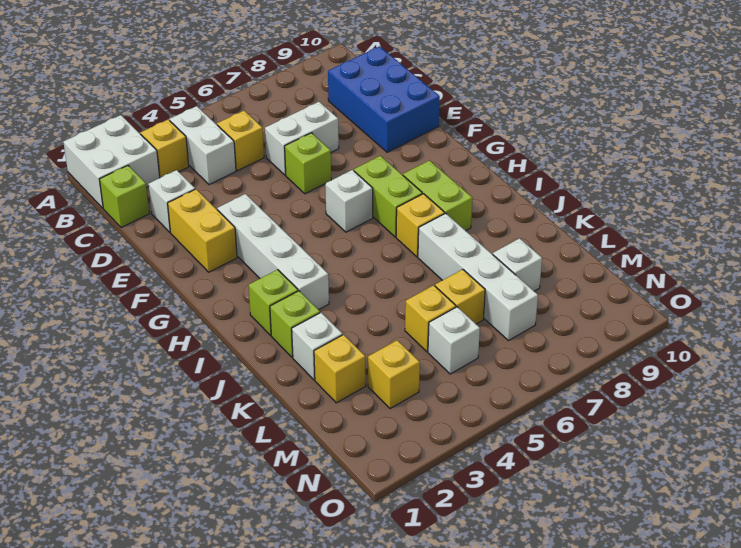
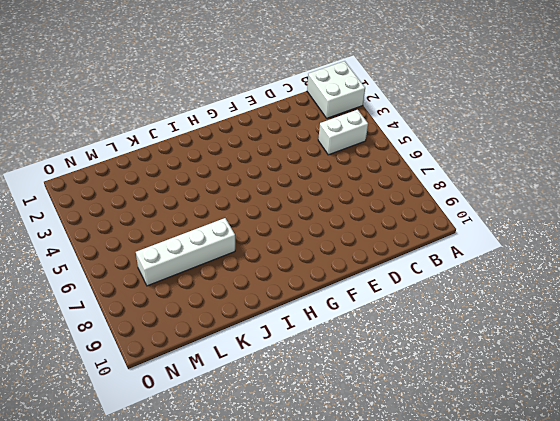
none -> yellow brick B3 level 1
none -> lime brick C1 level 1
none -> yellow brick C5 level 1

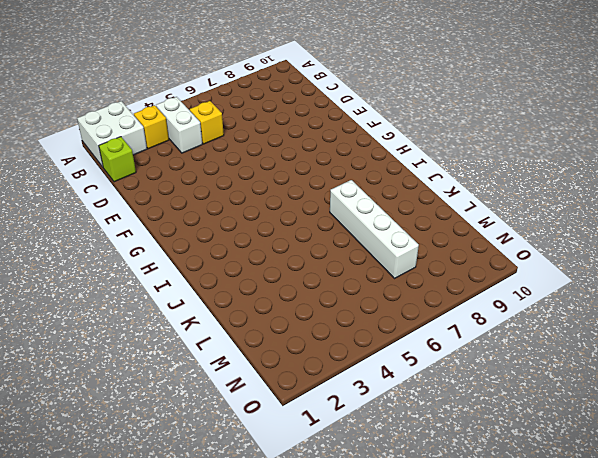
none -> blue brick C9:E10 level 1
none -> white brick D2 level 1
none -> white brick D6:D7 level 1

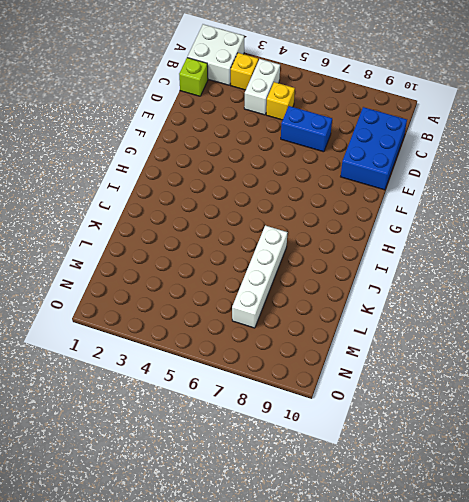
blue brick D6:D7 level 1 -> white brick D6:D7 level 1
none -> white brick D2 level 1
none -> yellow brick E2:F2 level 1
none -> lime brick E6 level 1

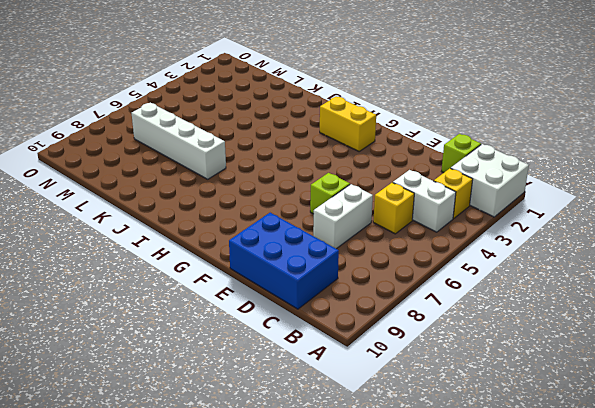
yellow brick G2:H2 level 1 -> yellow brick E2:F2 level 1
none -> white brick D2 level 1
none -> white brick F3:I3 level 1
none -> white brick G6 level 1

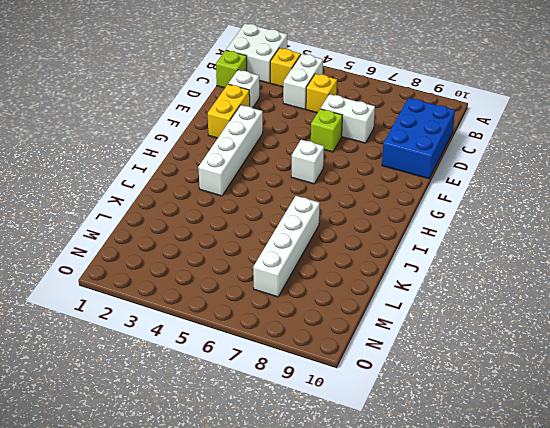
none -> lime brick G7:H7 level 1
none -> lime brick H8:I8 level 1
none -> lime brick I2 level 1

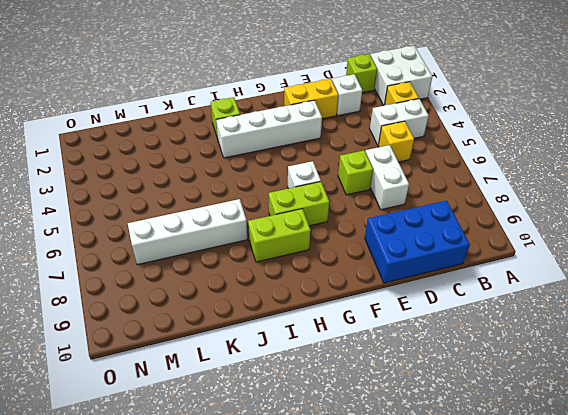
none -> yellow brick I7 level 1
none -> lime brick J2 level 1
none -> white brick K2 level 1

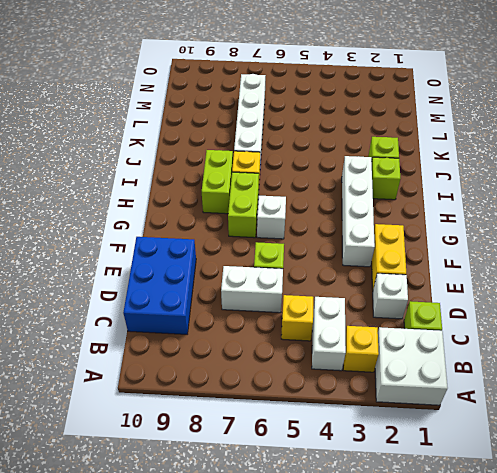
none -> white brick K2 level 1
none -> yellow brick L2 level 1
none -> yellow brick L5 level 1

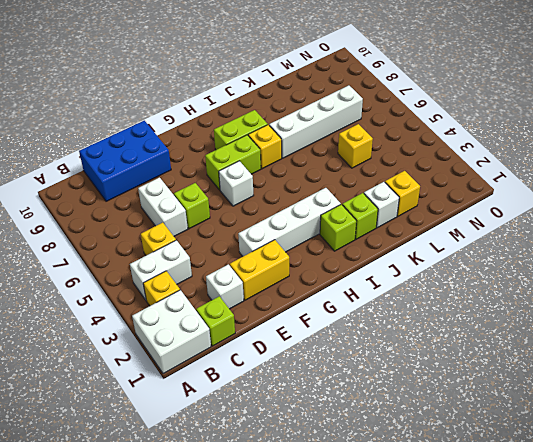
none -> yellow brick L6 level 1
none -> white brick L8 level 1
none -> yellow brick M3 level 1

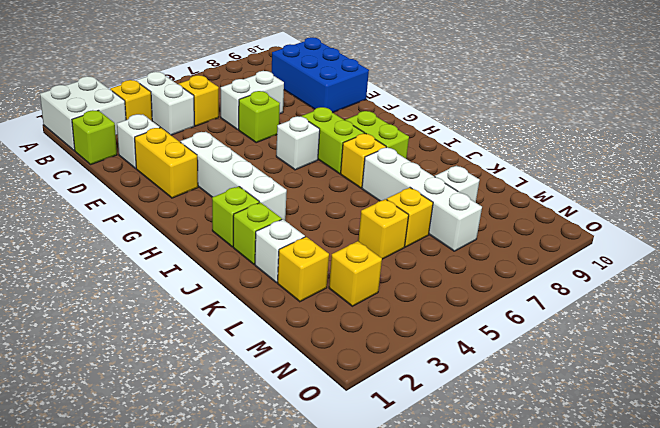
none -> white brick M5 level 1

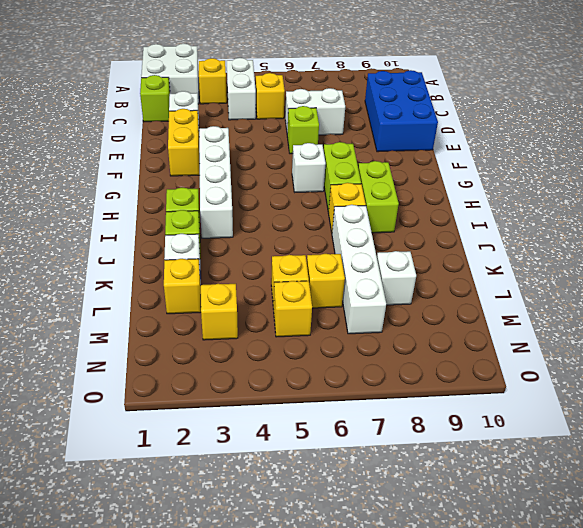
yellow brick M5 level 1 -> white brick M5 level 1

